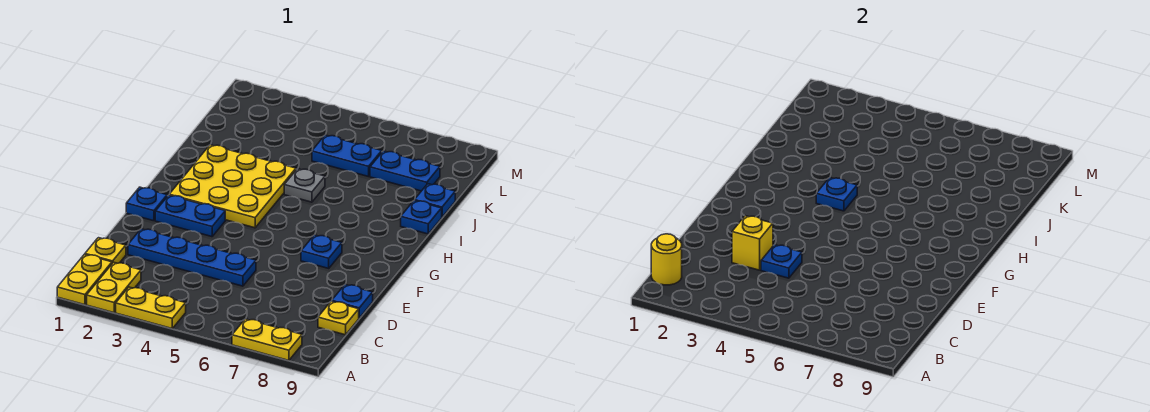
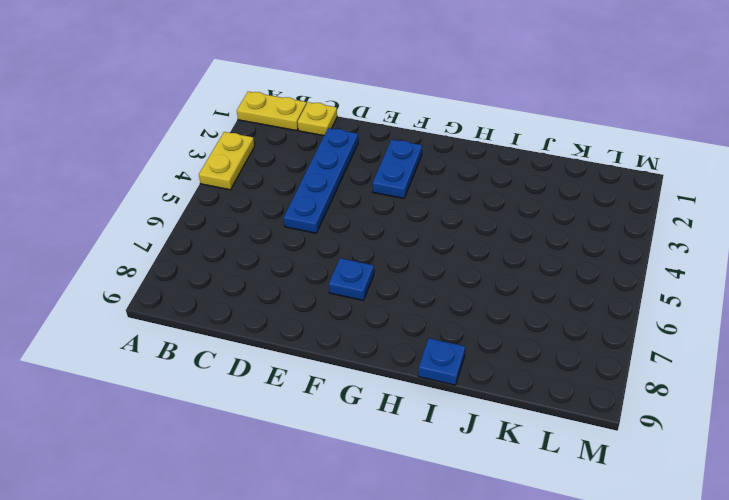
none -> yellow plate A2:B2 level 1
none -> yellow plate A7:A8 level 1
none -> yellow plate C9 level 1

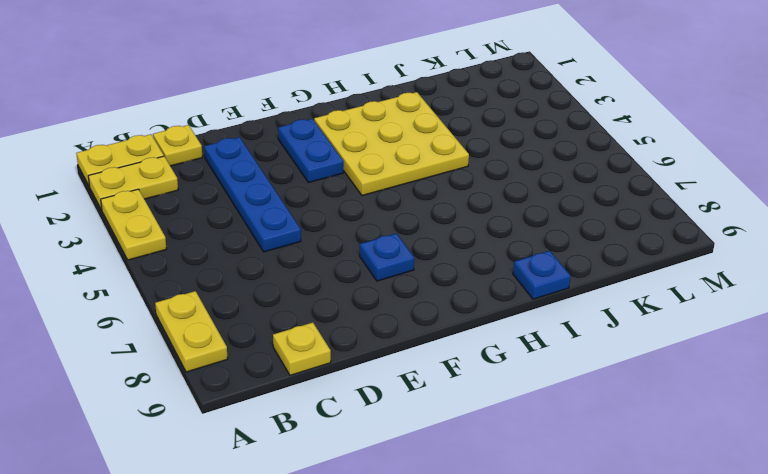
none -> blue plate D9 level 1
none -> blue plate F1 level 1
none -> grey plate I5 level 1

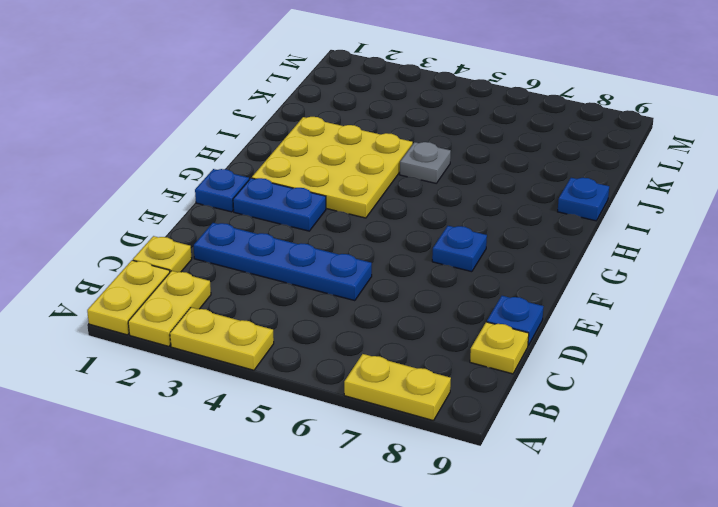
none -> blue plate J9 level 1
none -> blue plate K5:K6 level 1
none -> blue plate K7:K8 level 1

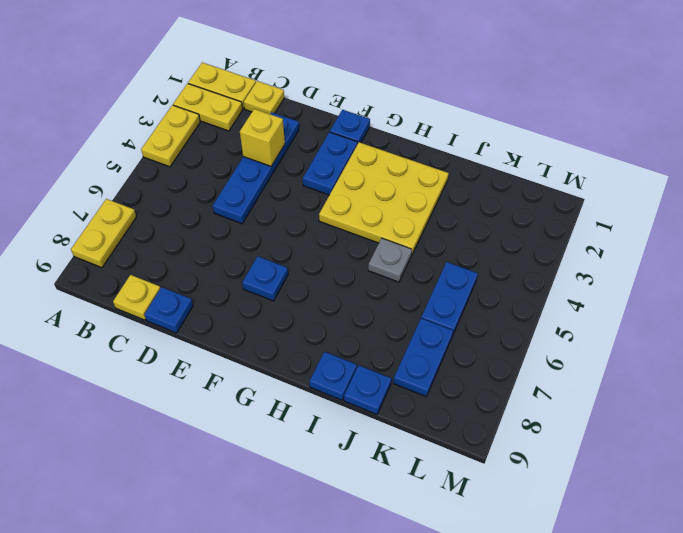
none -> yellow round brick B1 level 2
none -> blue plate D4 level 2
none -> blue plate H4 level 2

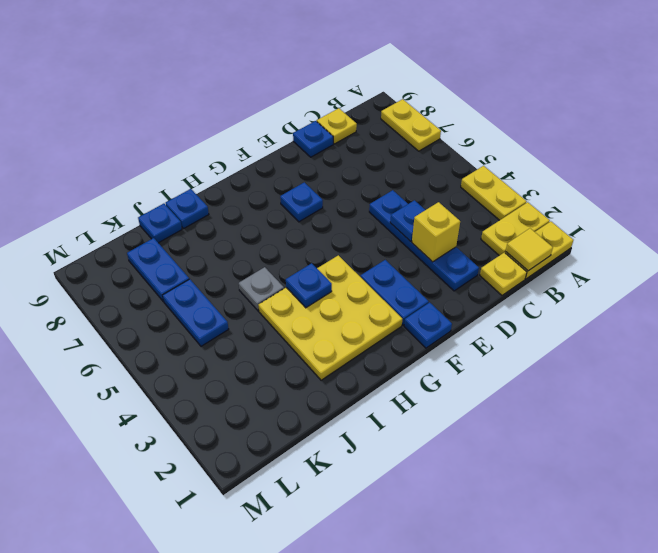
yellow tile B1 level 2 -> yellow round brick B1 level 2

